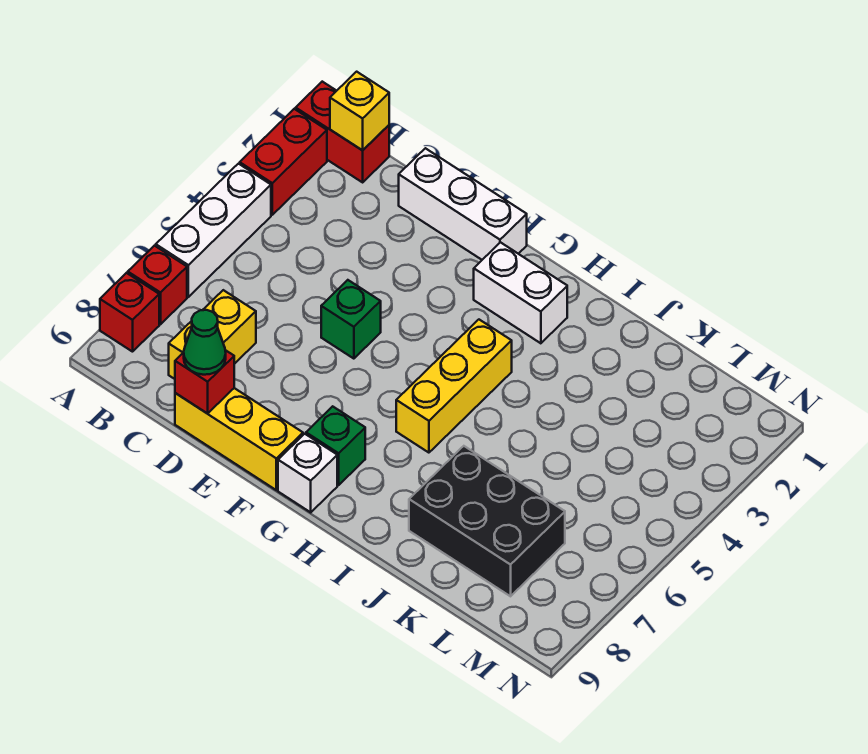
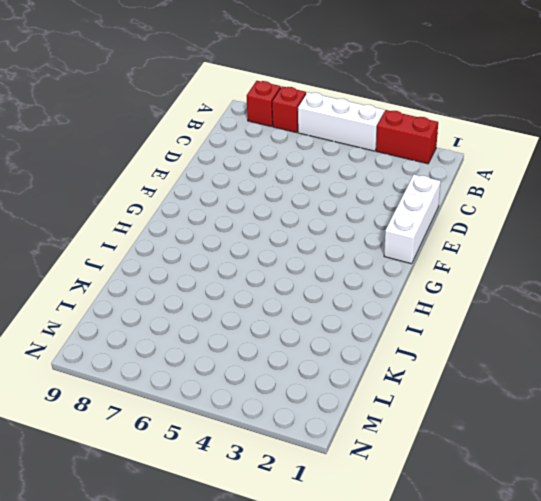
none -> red brick A1:B1 level 1
none -> yellow brick C7:C8 level 1
none -> yellow brick D9:F9 level 1

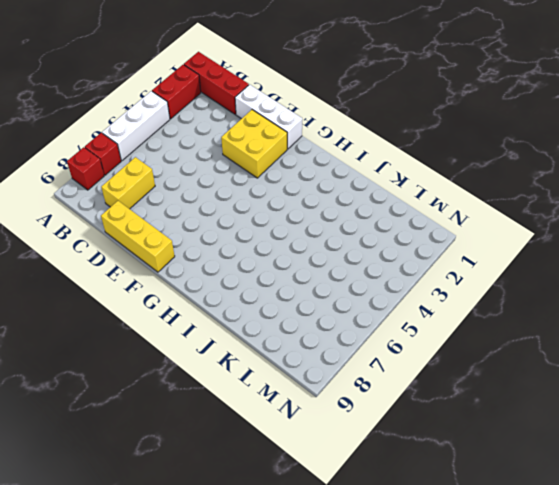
red brick A1:C1 level 1 -> red brick A1:B1 level 1
yellow brick E2:F3 level 1 -> none
none -> green brick E5 level 1
none -> white brick G2:H2 level 1
none -> green brick G8 level 1

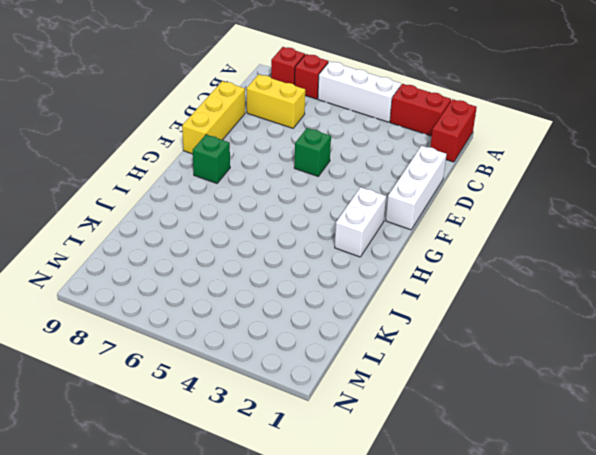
none -> white brick G9 level 1
none -> yellow brick H4:H6 level 1
none -> black brick J7:L8 level 1

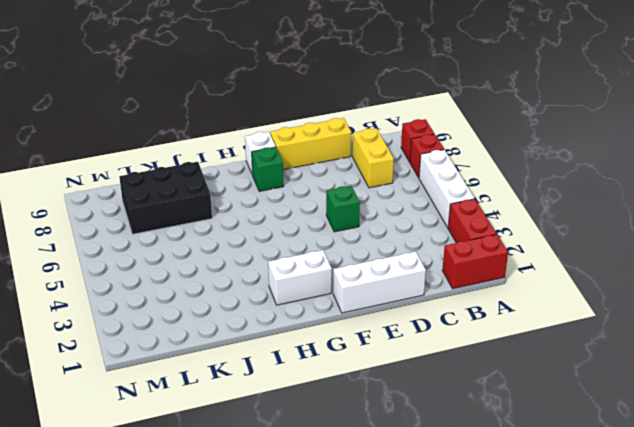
none -> yellow brick H4:H6 level 1
none -> yellow brick B1 level 2
none -> red brick D9 level 2

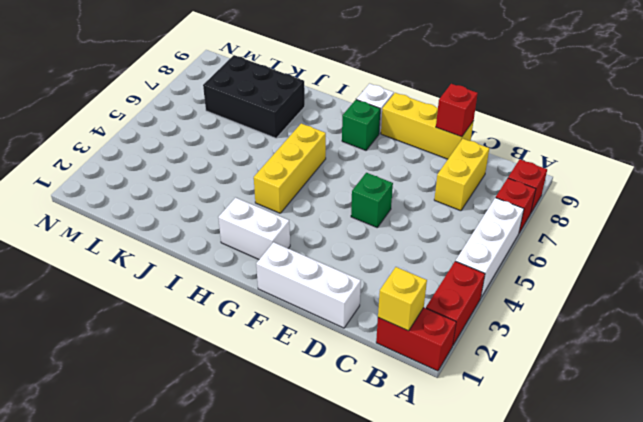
none -> green cone D9 level 3

